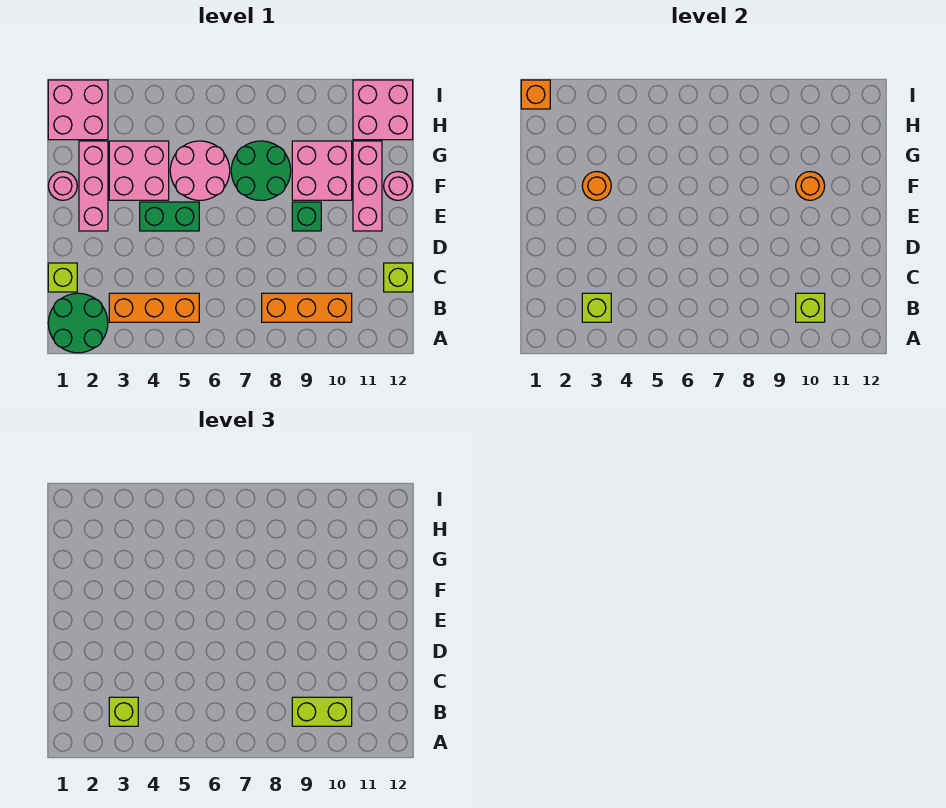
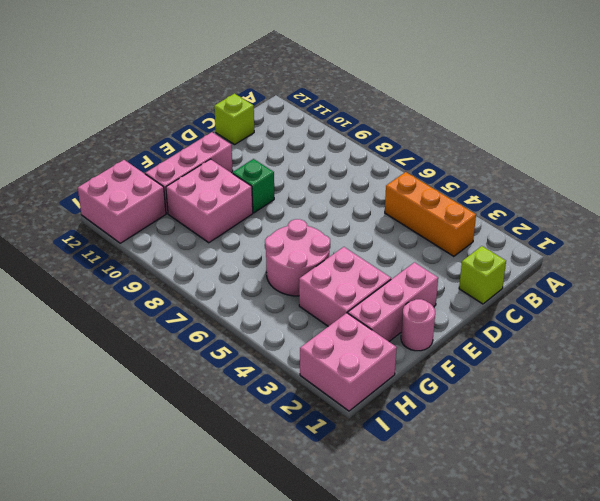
none -> green round brick A1:B2 level 1
none -> orange brick B8:B10 level 1
none -> green brick E4:E5 level 1

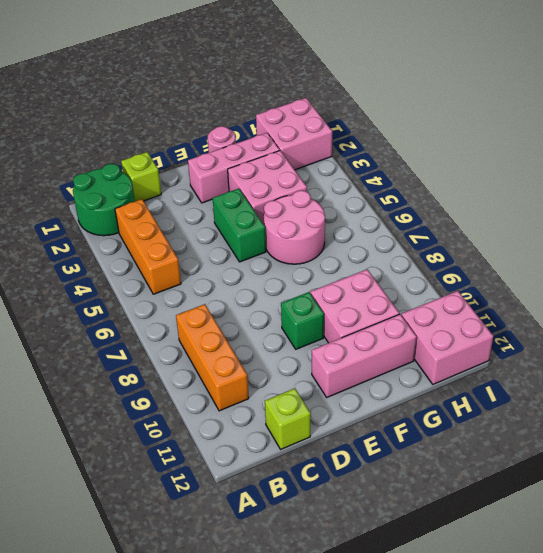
none -> green round brick F7:G8 level 1
none -> pink round brick F12 level 1
none -> lime brick B3 level 2

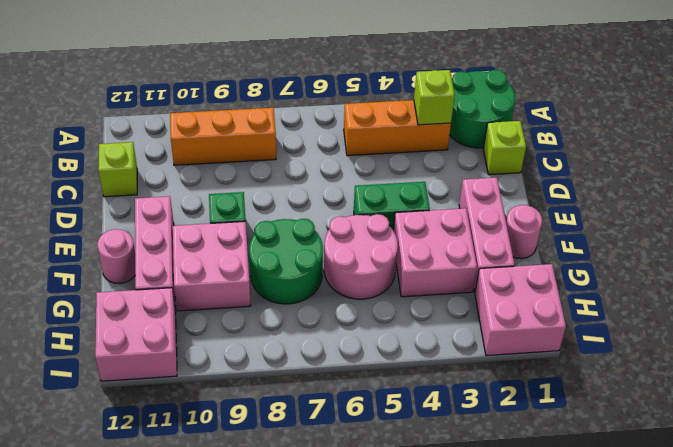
none -> lime brick B10 level 2
none -> orange round brick F3 level 2
none -> orange round brick F10 level 2

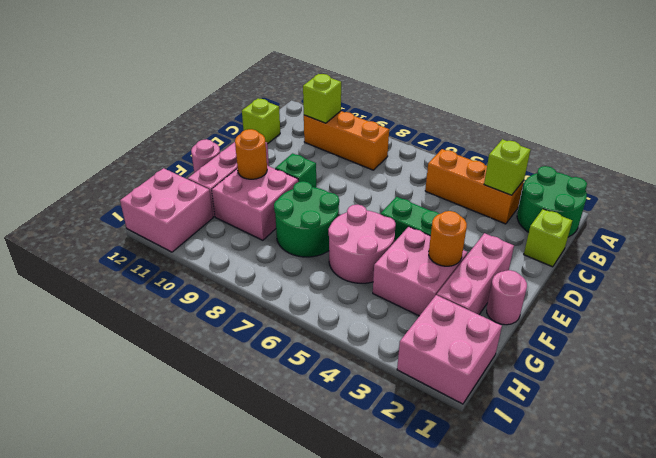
none -> orange brick I1 level 2
none -> lime brick B3 level 3
none -> lime brick B9:B10 level 3

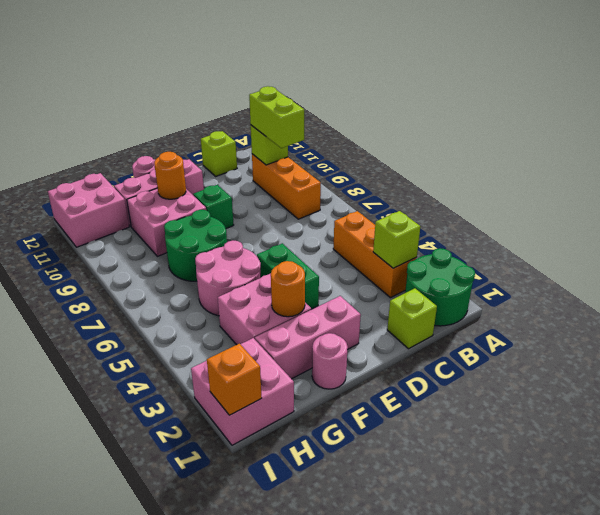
none -> lime brick B3 level 3

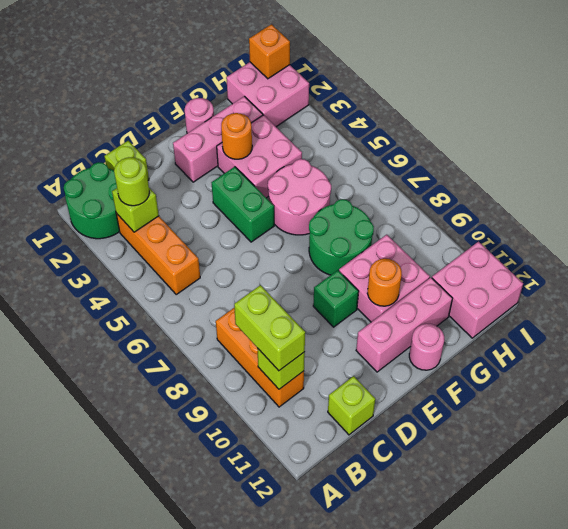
lime round brick B3 level 3 -> lime brick B3 level 3

